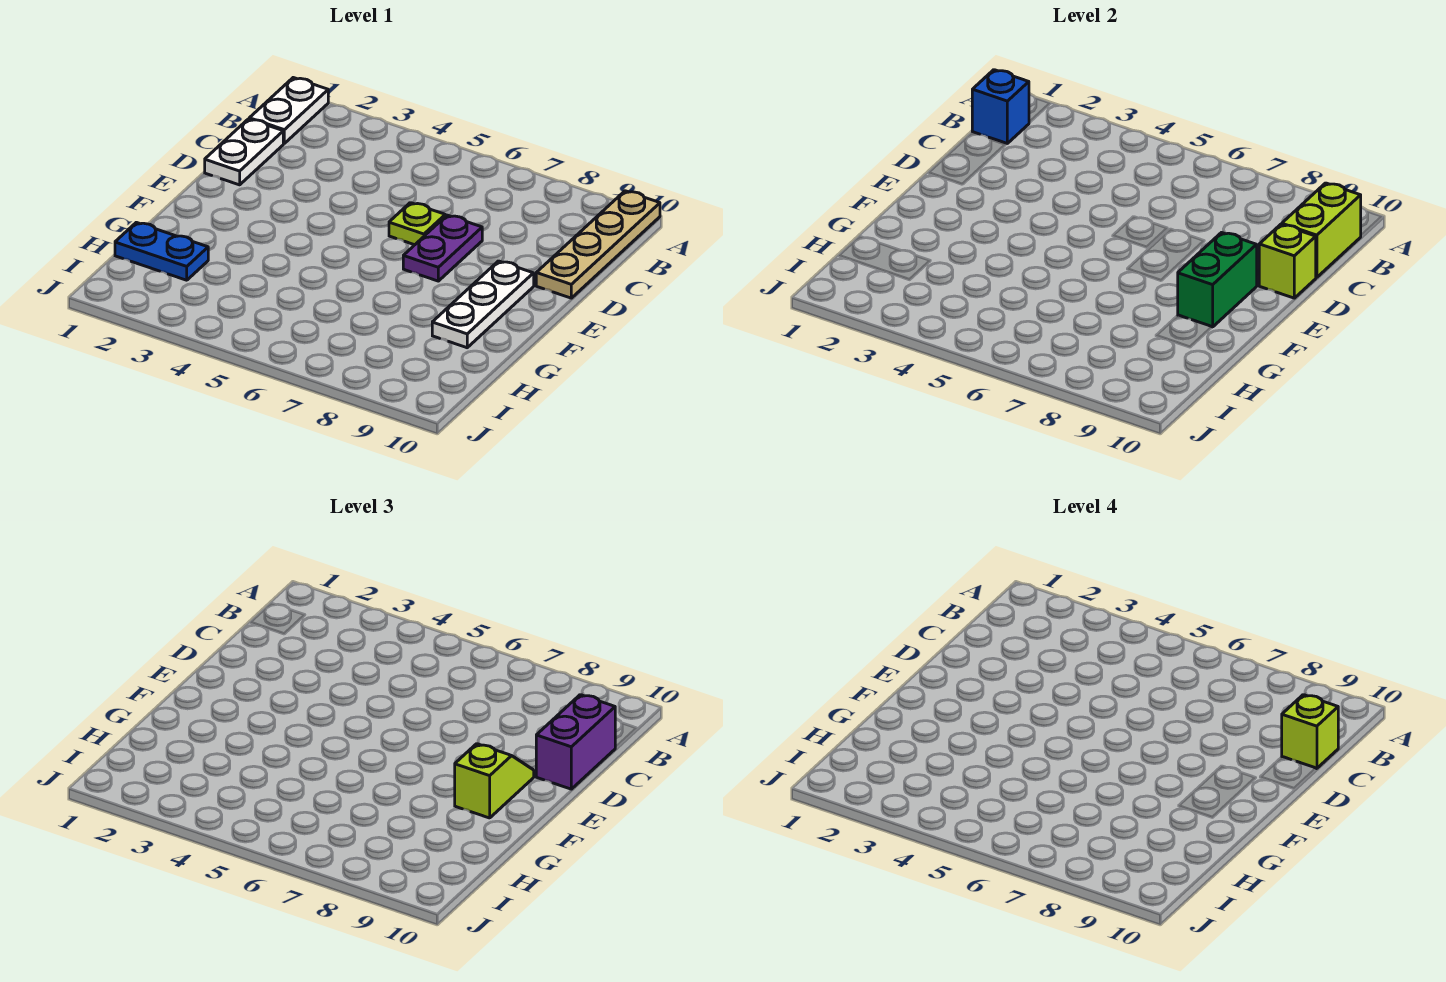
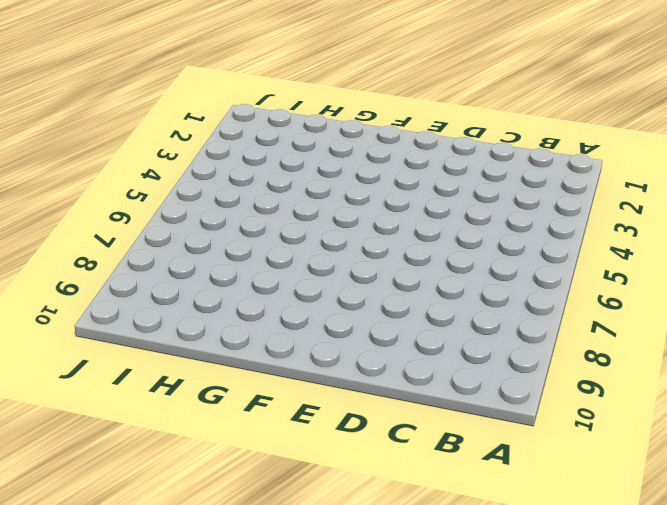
none -> white plate A1:B1 level 1
none -> tan plate A10:D10 level 1
none -> white plate C1:D1 level 1

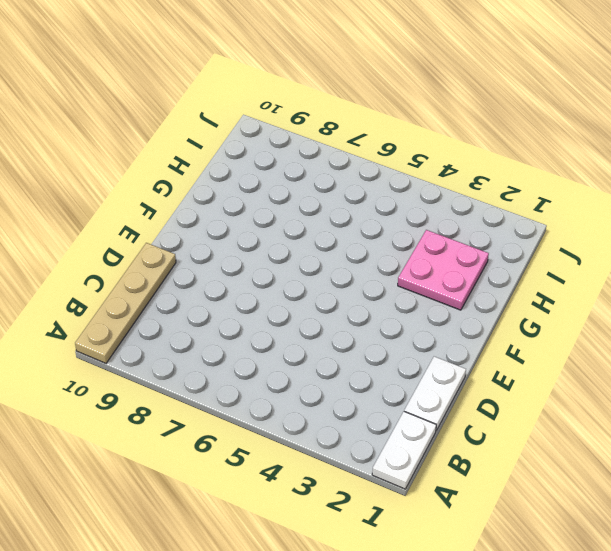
pink plate G2:H3 level 1 -> blue plate H1:H2 level 1
none -> lime plate D6 level 1
none -> purple plate D7:E7 level 1
none -> white plate E9:G9 level 1

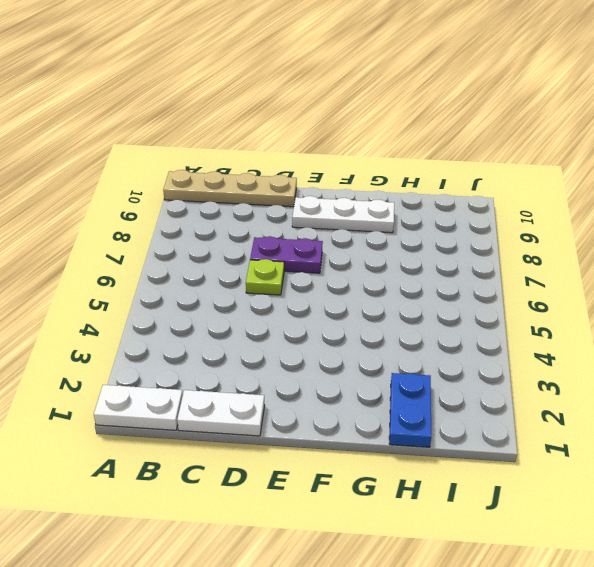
none -> blue brick B1 level 2
none -> lime brick B10:C10 level 2
none -> lime brick D10 level 2

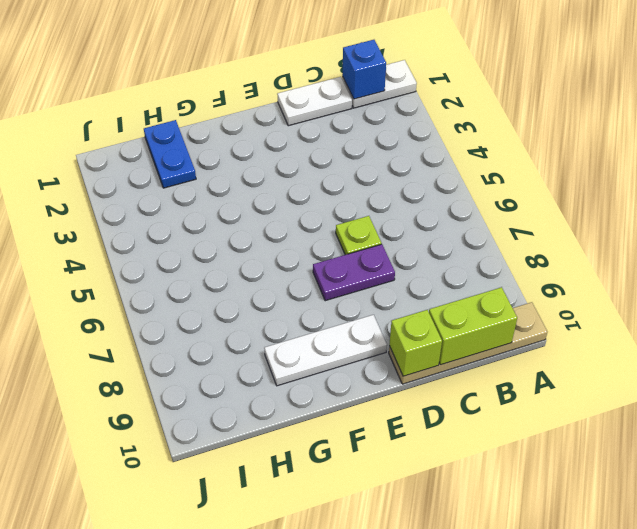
none -> green brick E9:F9 level 2
none -> purple brick C10:D10 level 3
none -> lime slope E9:F9 level 3 top F

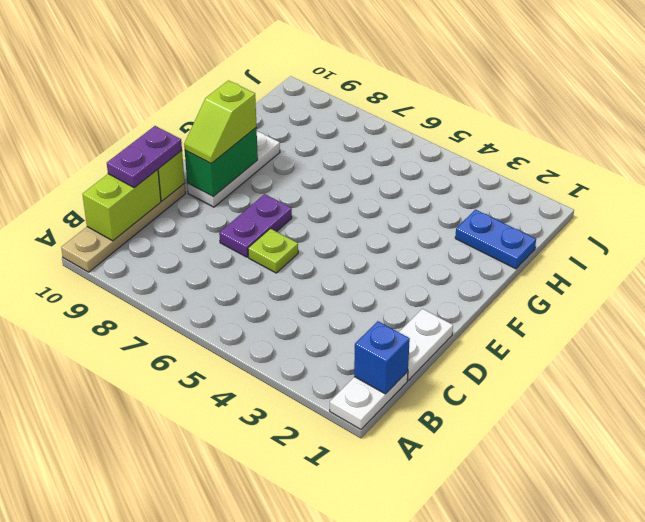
purple plate C10:D10 level 3 -> purple brick C10:D10 level 3
none -> lime brick C10 level 4

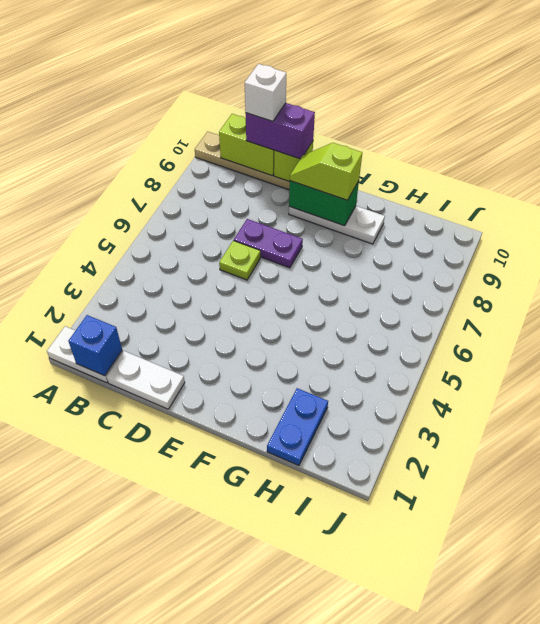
white brick C10 level 4 -> lime brick C10 level 4

